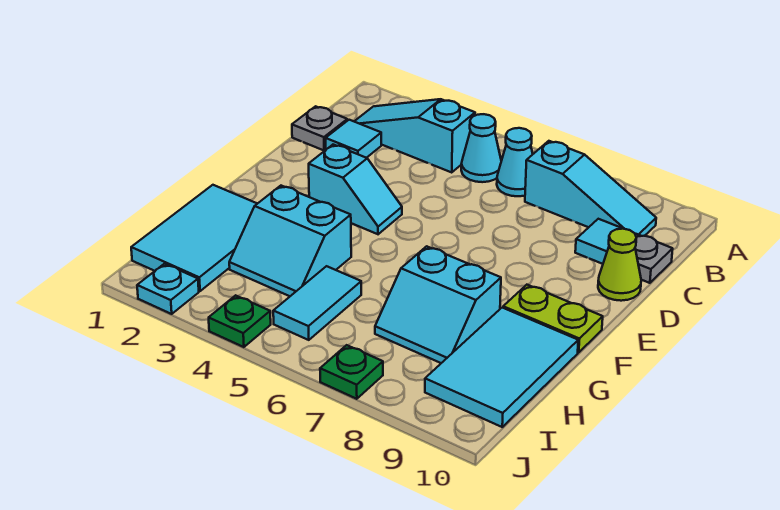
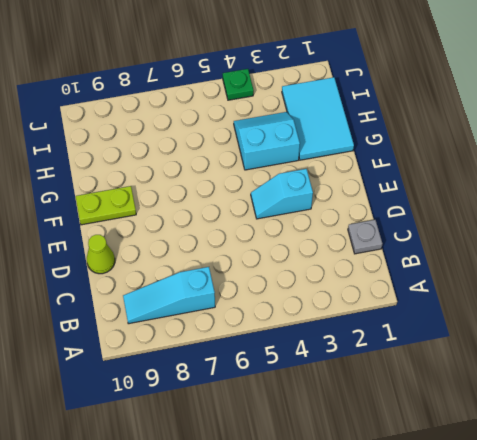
none -> cyan slope B2:B4 level 1 top 4
none -> cyan cone B5 level 1
none -> cyan cone B6 level 1

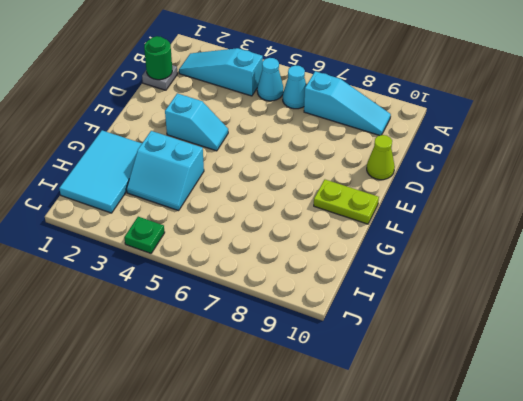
green round brick C1 level 2 -> none
none -> cyan tile C2 level 1
none -> cyan tile C9 level 1
none -> grey plate C10 level 1

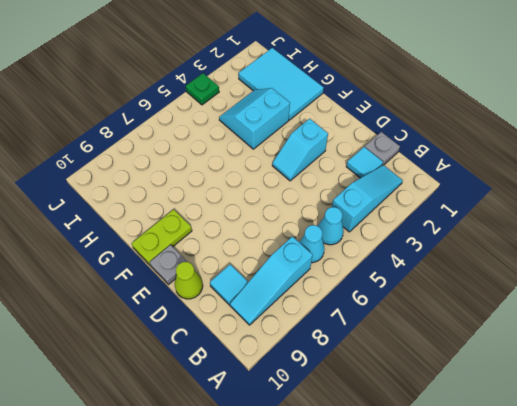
grey plate E10 level 1 -> grey plate C10 level 1
none -> cyan slope G7:H8 level 1 top G
none -> cyan tile G9:I10 level 1
none -> cyan tile H5:I5 level 1

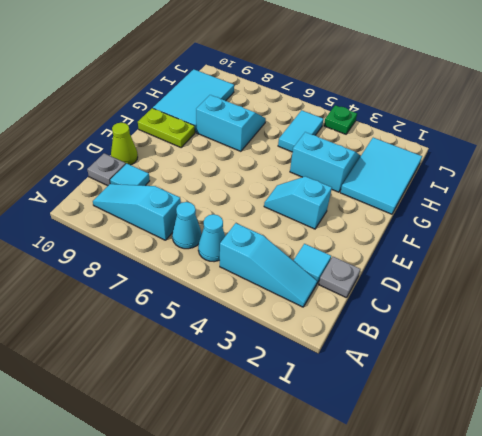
none -> cyan plate J2 level 1
none -> green plate J7 level 1

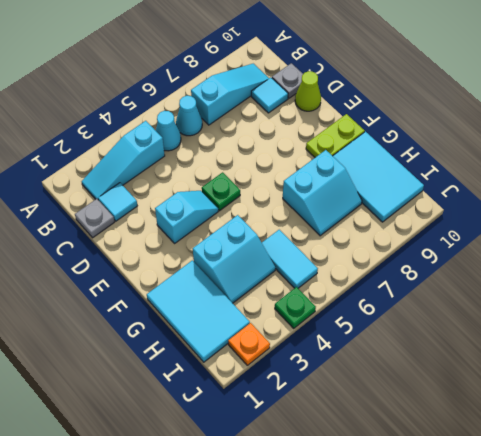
green plate E5 level 1 -> green plate J7 level 1
orange plate J2 level 1 -> cyan plate J2 level 1

